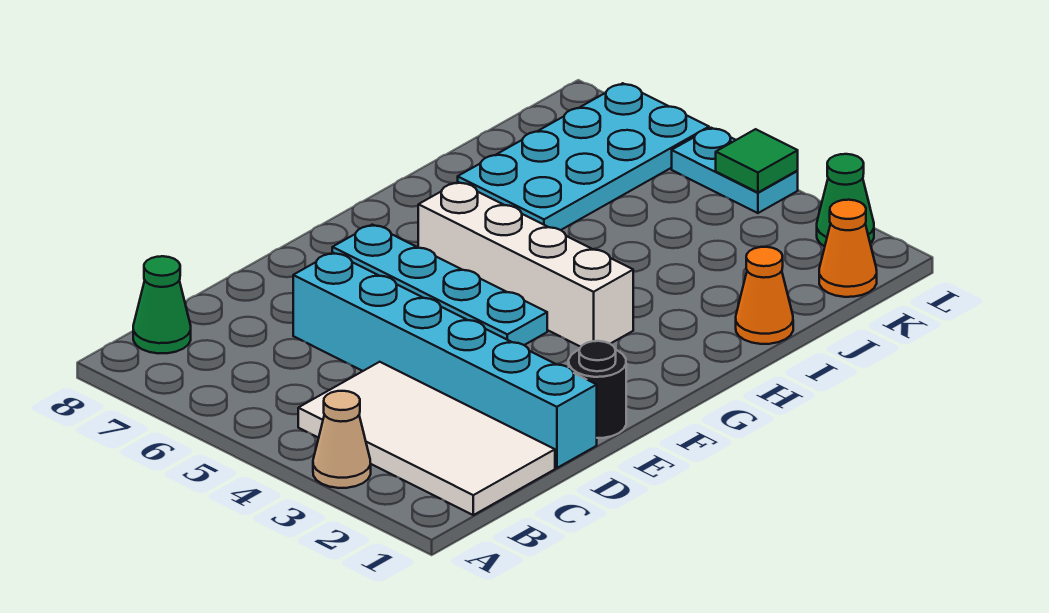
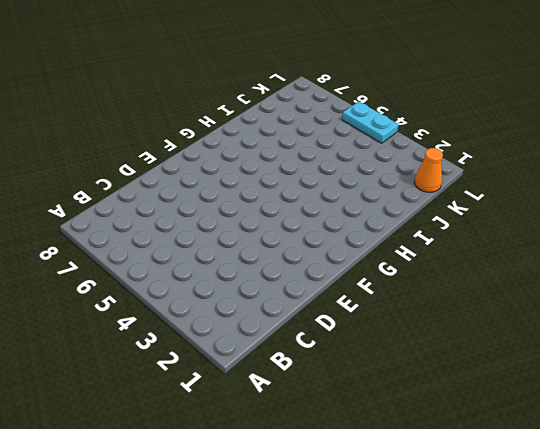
none -> tan cone A3 level 1
none -> white tile B1:C4 level 1
none -> green cone B8 level 1

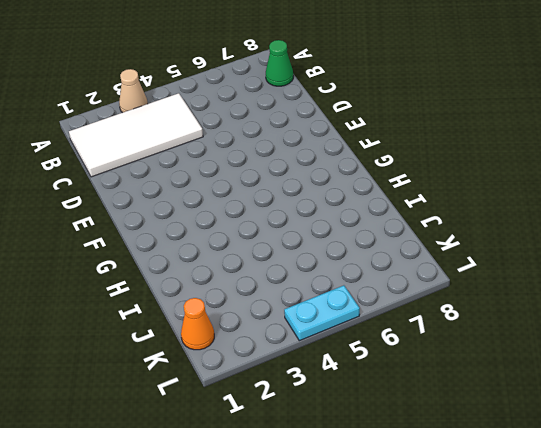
none -> cyan brick D1:D6 level 1
none -> black round brick E1 level 1
none -> cyan plate F4:F7 level 1

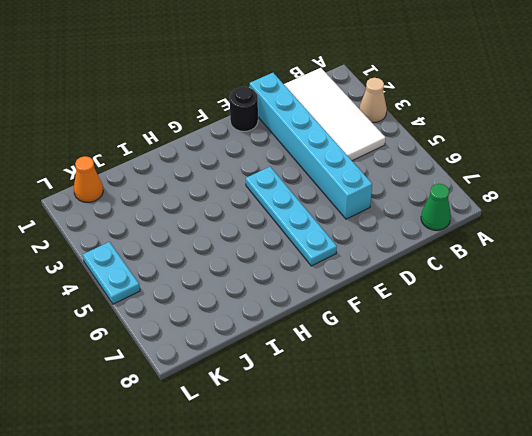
none -> white brick G3:G6 level 1
none -> orange cone I1 level 1
none -> cyan plate I6:L7 level 1

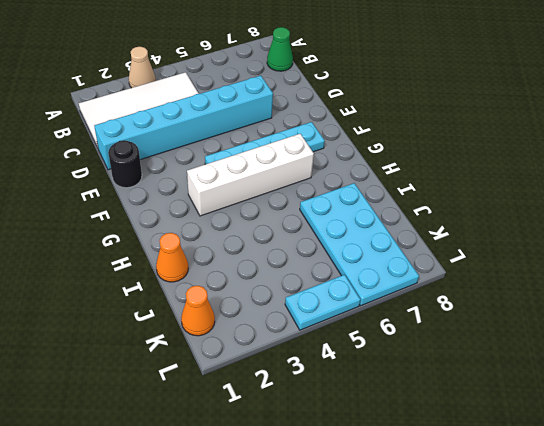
none -> green cone L2 level 1
none -> green tile L4 level 2

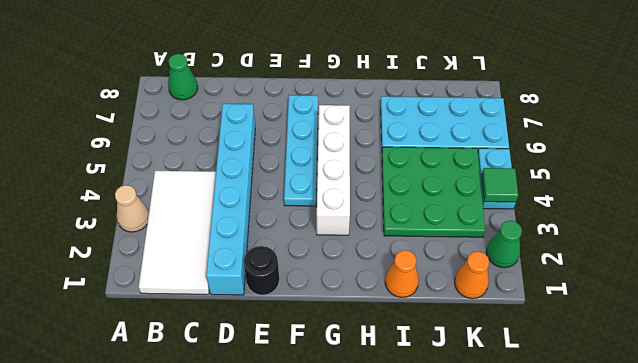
green plate I3:K5 level 1 -> none

